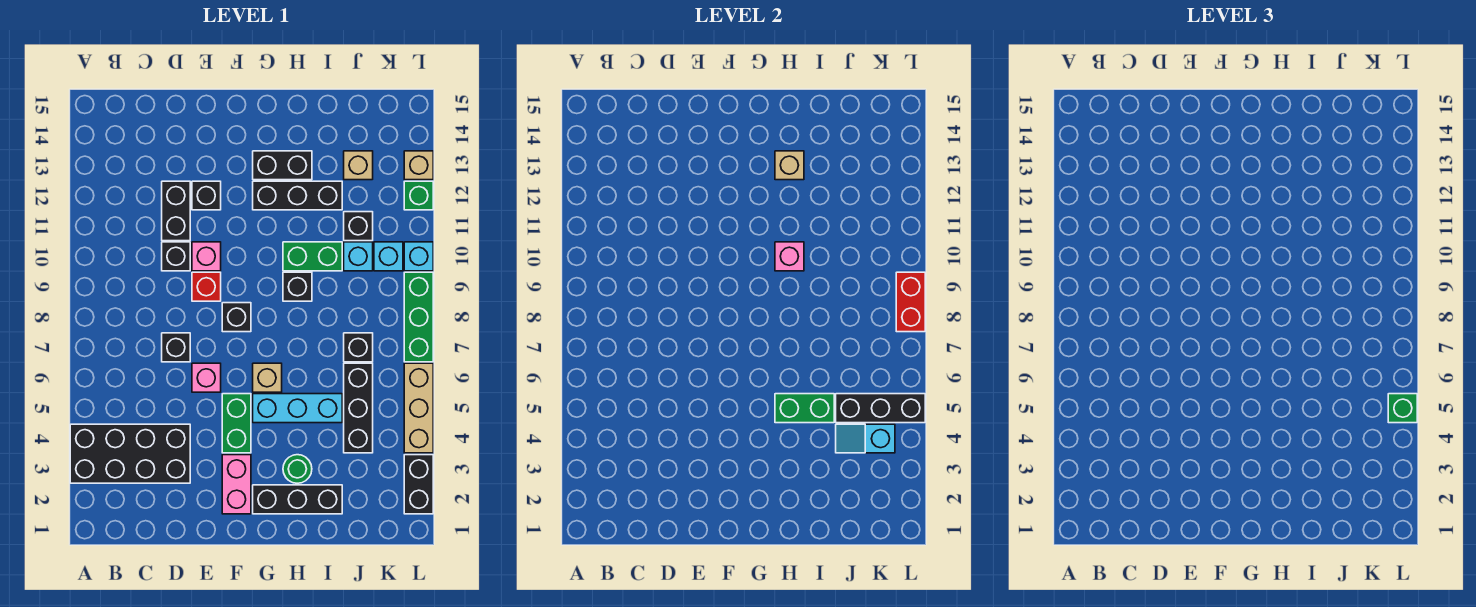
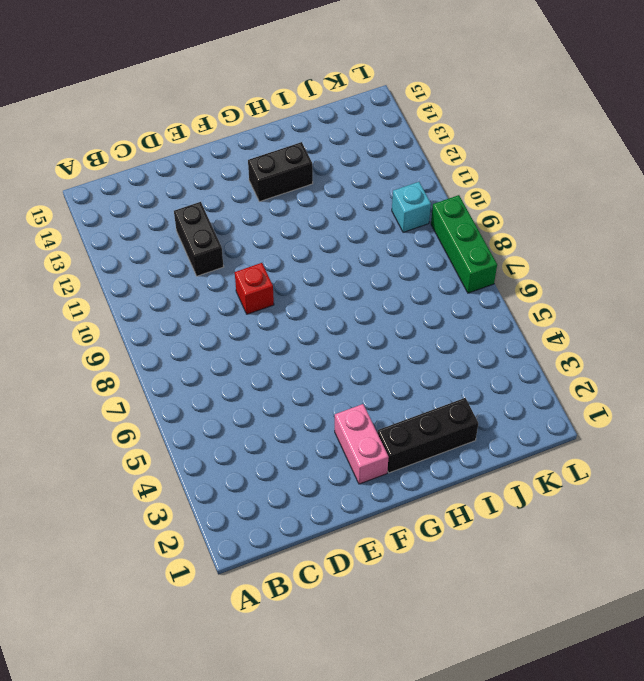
none -> black brick A3:D4 level 1
none -> black brick D7 level 1
none -> black brick D10 level 1
none -> pink brick E6 level 1

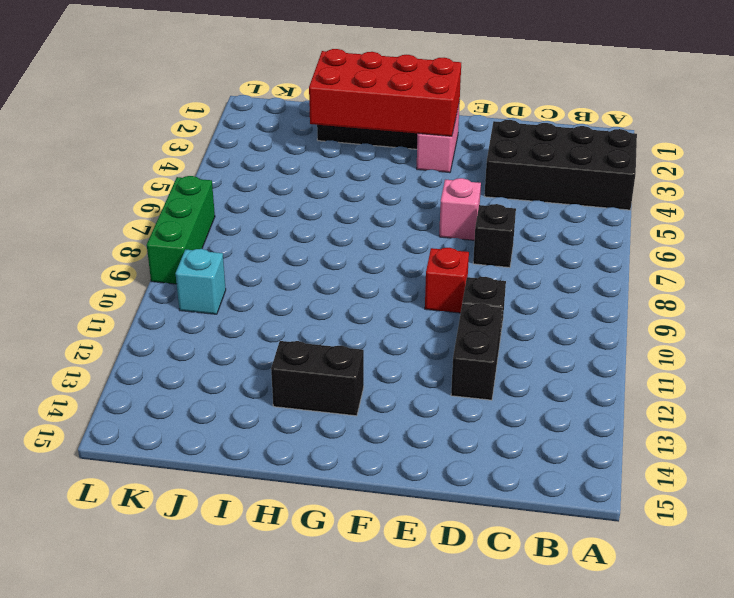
red brick F2:I3 level 2 -> none
none -> pink brick E10 level 1
none -> black brick E12 level 1
none -> green brick F4:F5 level 1
none -> black brick F8 level 1

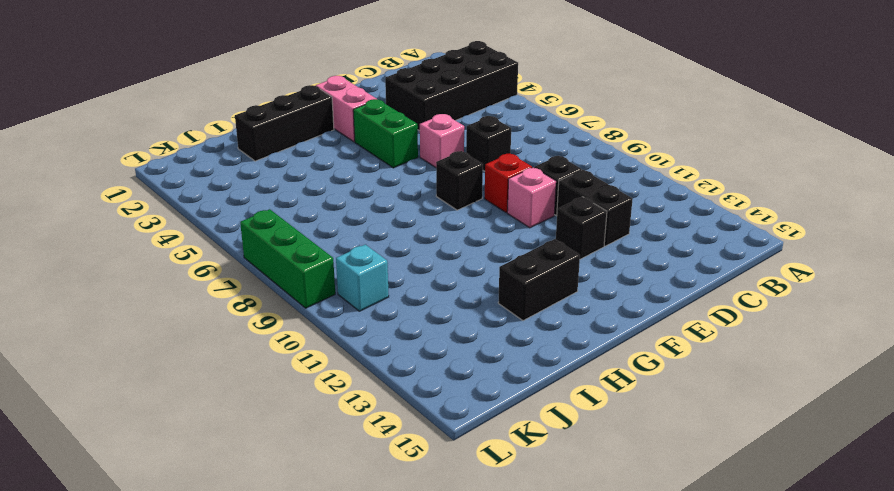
none -> cyan brick G5:I5 level 1
none -> tan brick G6 level 1
none -> black brick G12:I12 level 1
none -> green round brick H3 level 1

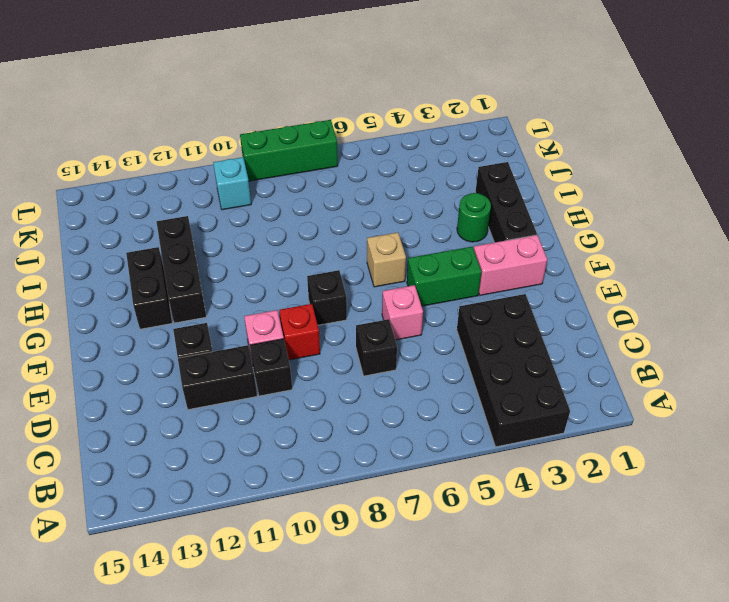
none -> cyan brick G5:I5 level 1
none -> black brick H9 level 1
none -> green brick H10:I10 level 1
none -> black brick J4:J6 level 1

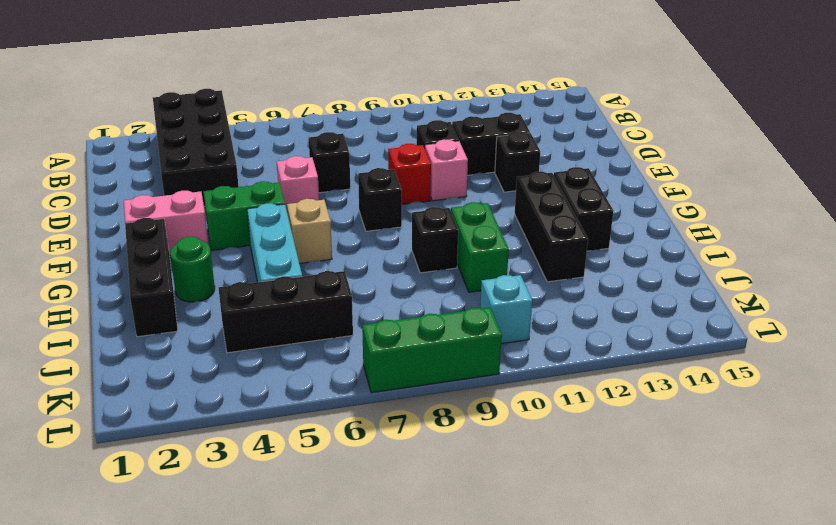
none -> black brick J7 level 1
none -> cyan brick J10 level 1
none -> black brick J11 level 1
none -> tan brick J13 level 1

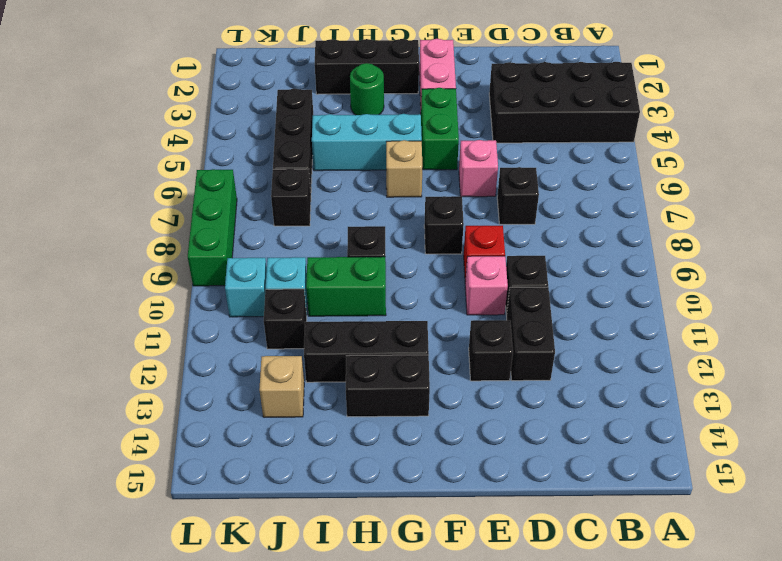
none -> black brick L2:L3 level 1
none -> tan brick L4:L6 level 1
none -> cyan brick L10 level 1
none -> green brick L12 level 1

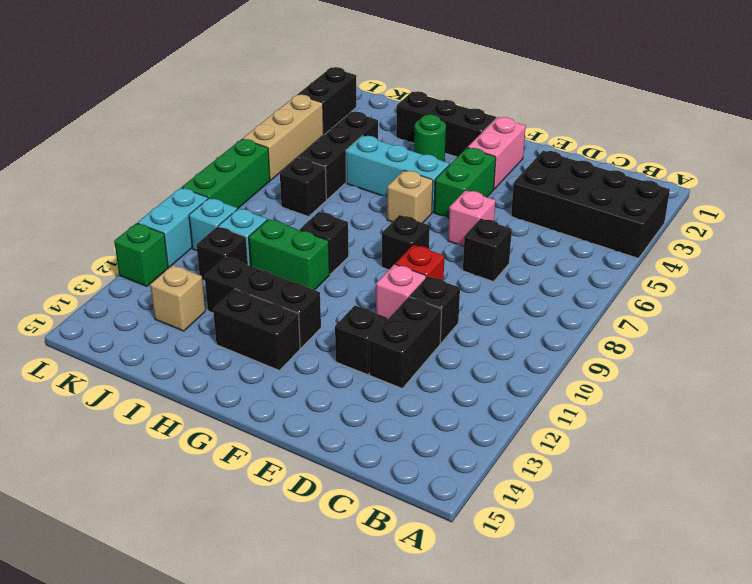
cyan brick L10:L11 level 1 -> cyan brick L10 level 1
none -> tan brick L13 level 1
none -> green brick H5:I5 level 2
none -> pink brick H10 level 2
none -> tan brick H13 level 2

